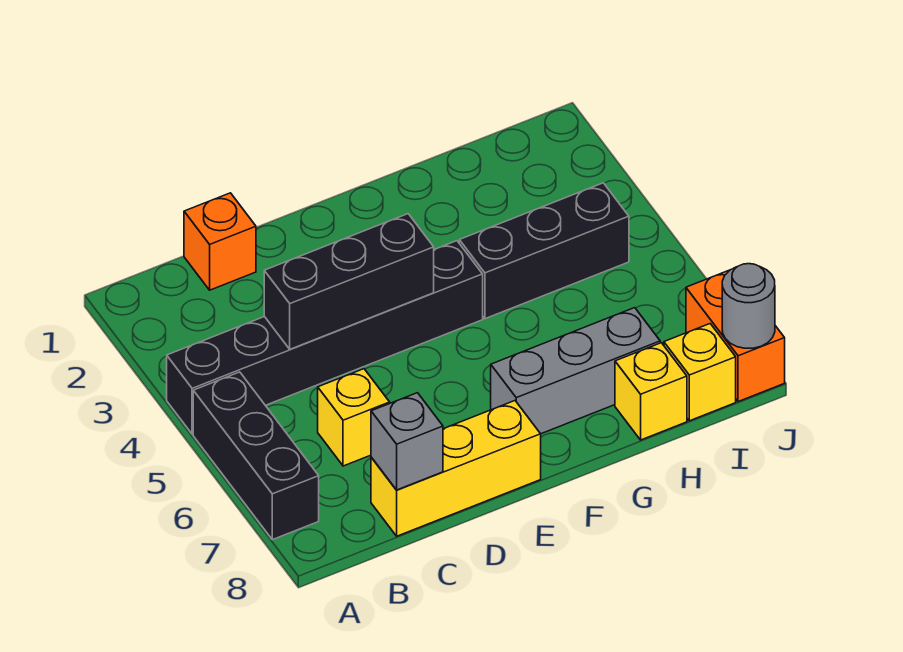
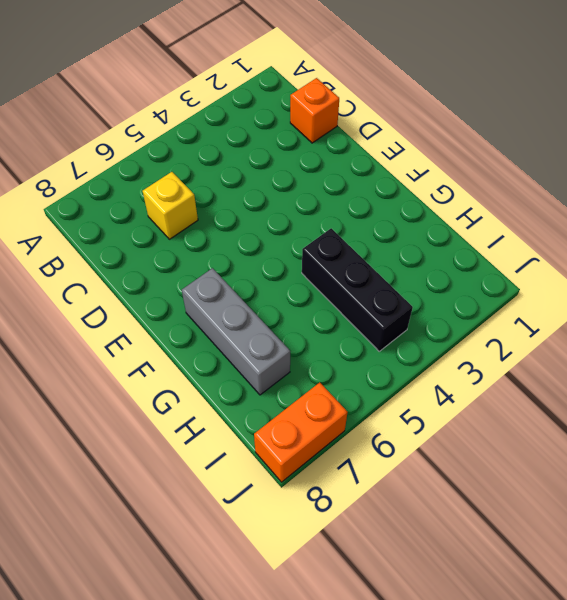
none -> black brick A4:F4 level 1
none -> black brick A5:A7 level 1
none -> yellow brick C8:E8 level 1

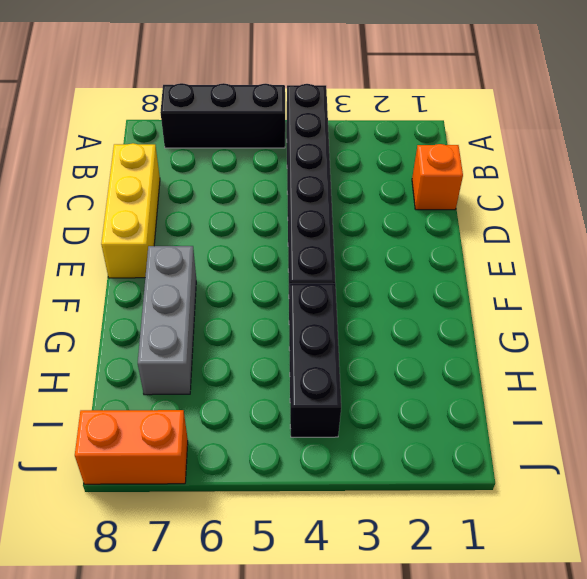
none -> yellow brick C6 level 1
none -> yellow brick H8 level 1
none -> yellow brick I8 level 1

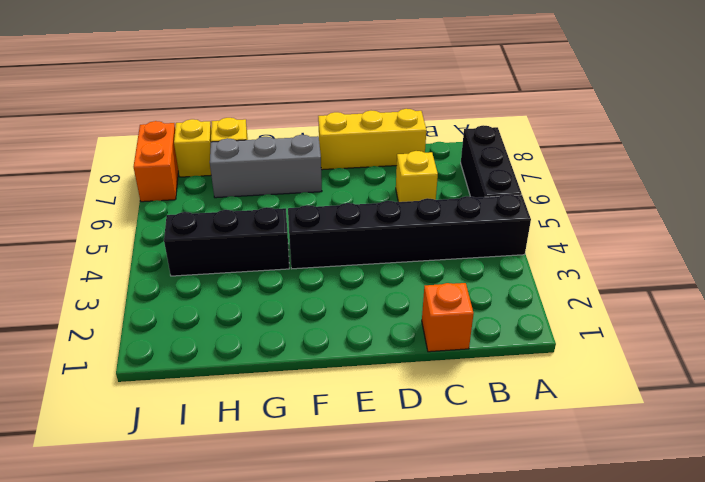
none -> black brick C4:E4 level 2
none -> grey brick C8 level 2
none -> grey round brick J8 level 2

